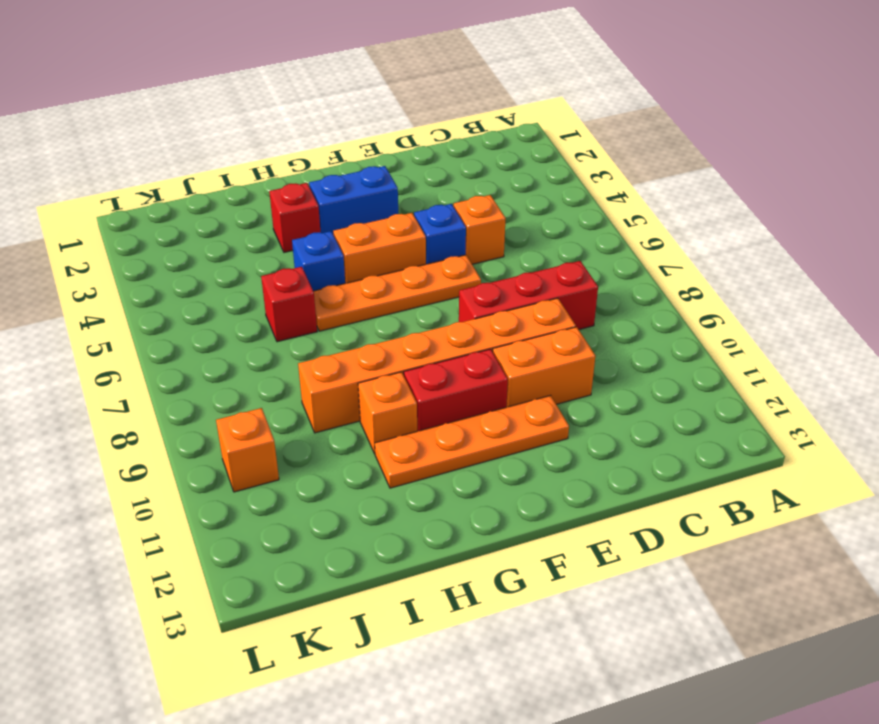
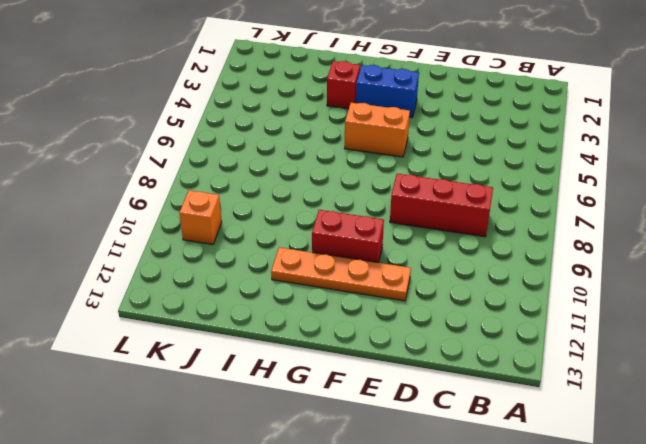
none -> orange brick D5 level 1
none -> orange brick D9:I9 level 1
none -> orange brick D10:E10 level 1

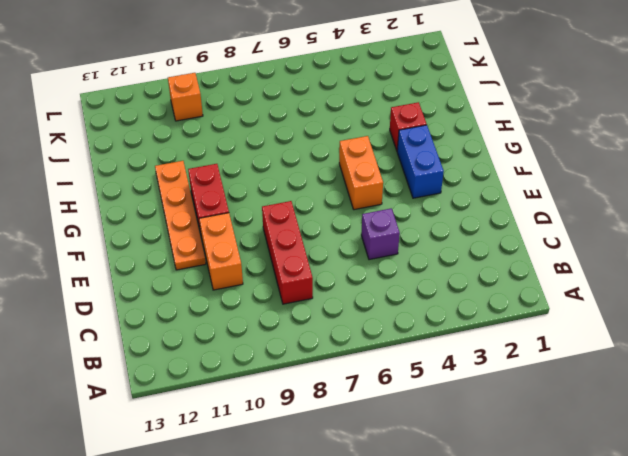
purple brick D5 level 1 -> orange brick D5 level 1
none -> orange brick D9:I9 level 1
none -> blue brick E5 level 1
none -> orange plate E6:H6 level 1

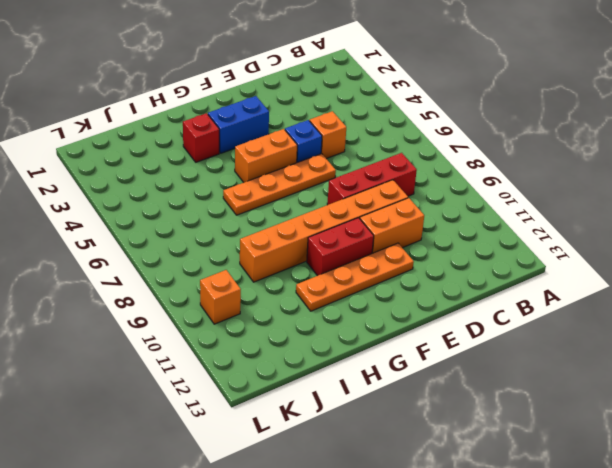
none -> blue brick H5 level 1
none -> orange brick H10 level 1
none -> red brick I6 level 1

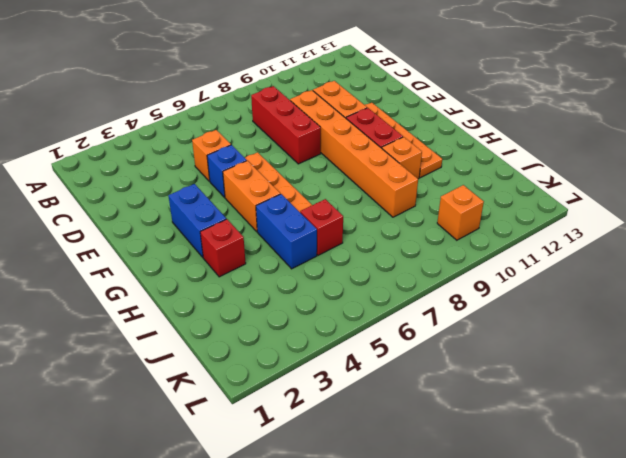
blue brick H5:I5 level 1 -> blue brick H5 level 1

